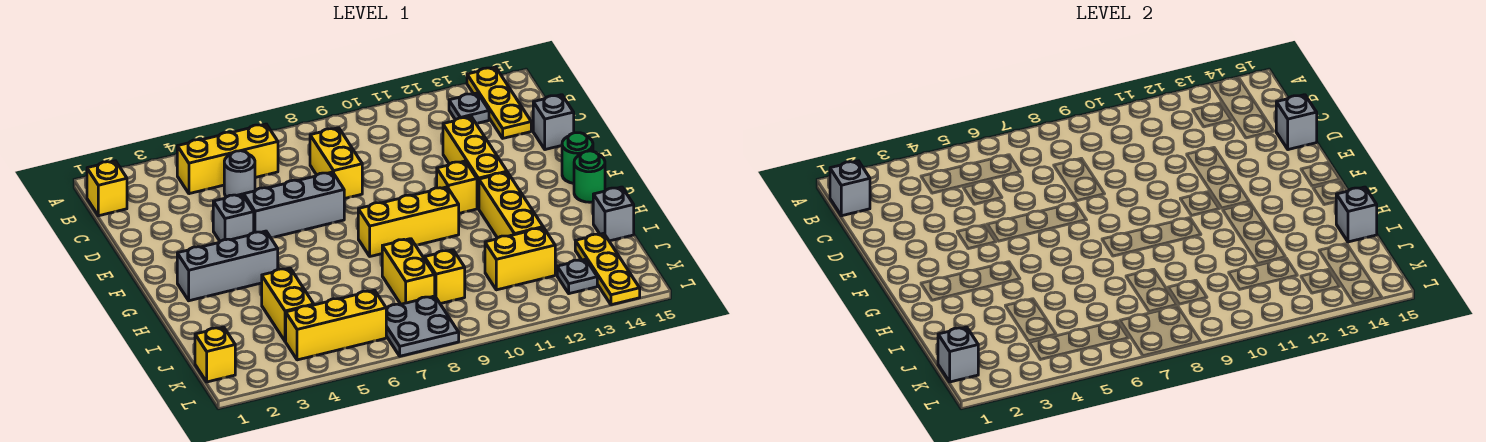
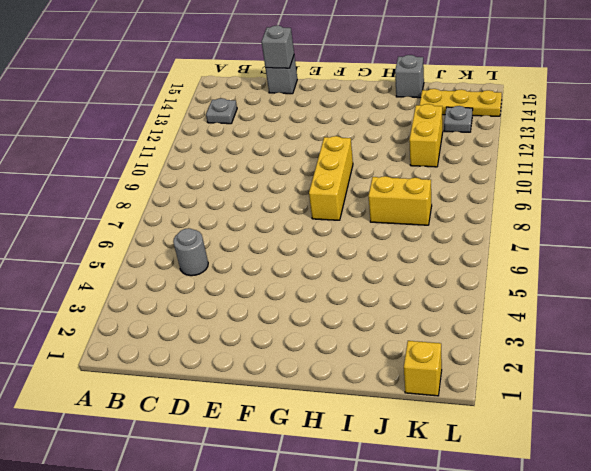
none -> yellow plate A14:C14 level 1
none -> yellow brick B1 level 1
none -> yellow brick B4:B6 level 1
none -> yellow brick C8:D8 level 1

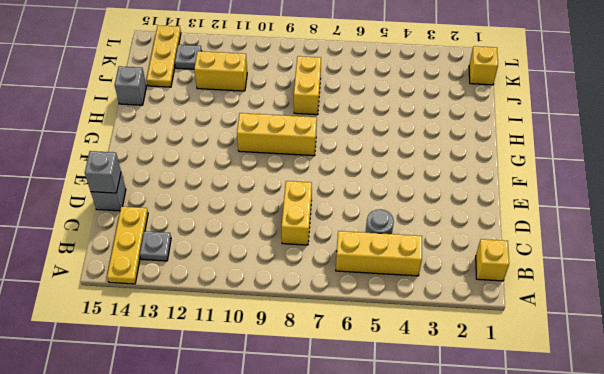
none -> yellow brick D12:F12 level 1
none -> grey brick E4 level 1
none -> grey brick E5:E7 level 1
none -> yellow brick F11 level 1

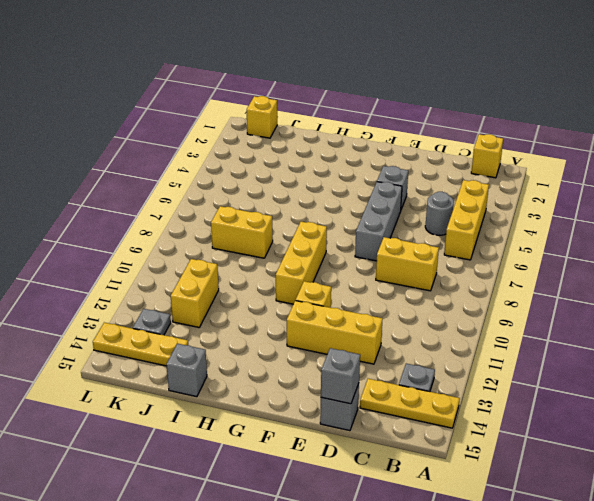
none -> green round brick F15 level 1
none -> grey brick G2:G4 level 1
none -> yellow brick G12:I12 level 1
none -> green round brick G15 level 1

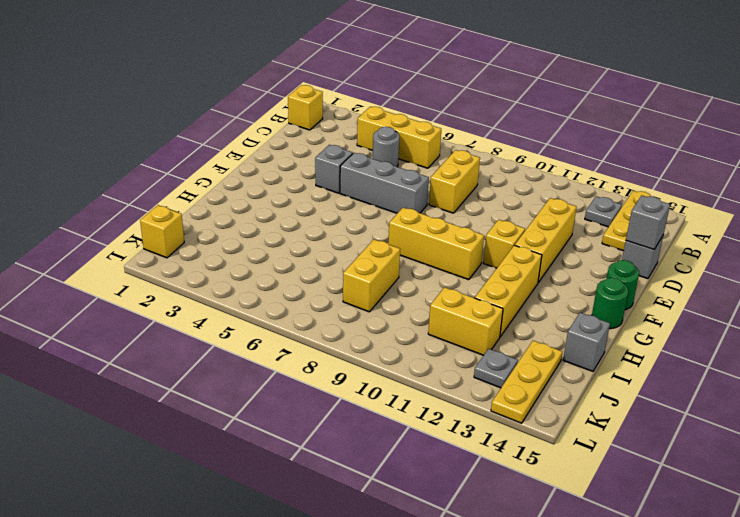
none -> grey brick G2:G4 level 1
none -> yellow brick I4:J4 level 1
none -> yellow brick J9 level 1
none -> yellow brick K4:K6 level 1

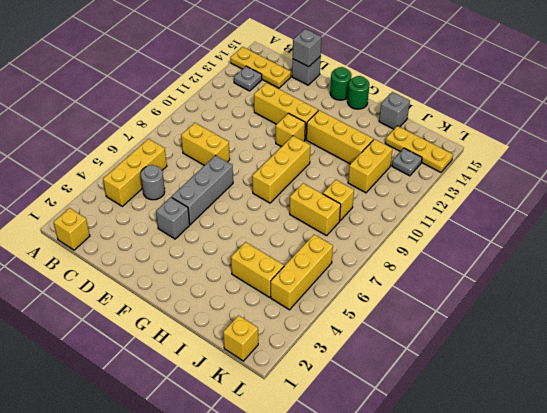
none -> grey brick G2:G4 level 1
none -> grey plate K7:L8 level 1
none -> grey brick B1 level 2
none -> grey brick I15 level 2

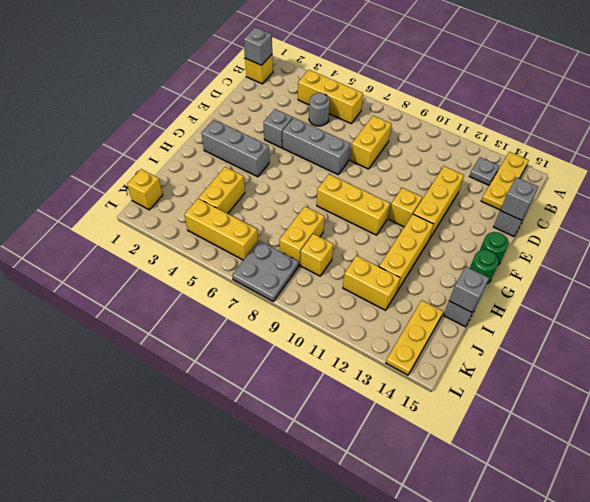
none -> grey plate K13 level 1
none -> grey brick K1 level 2

